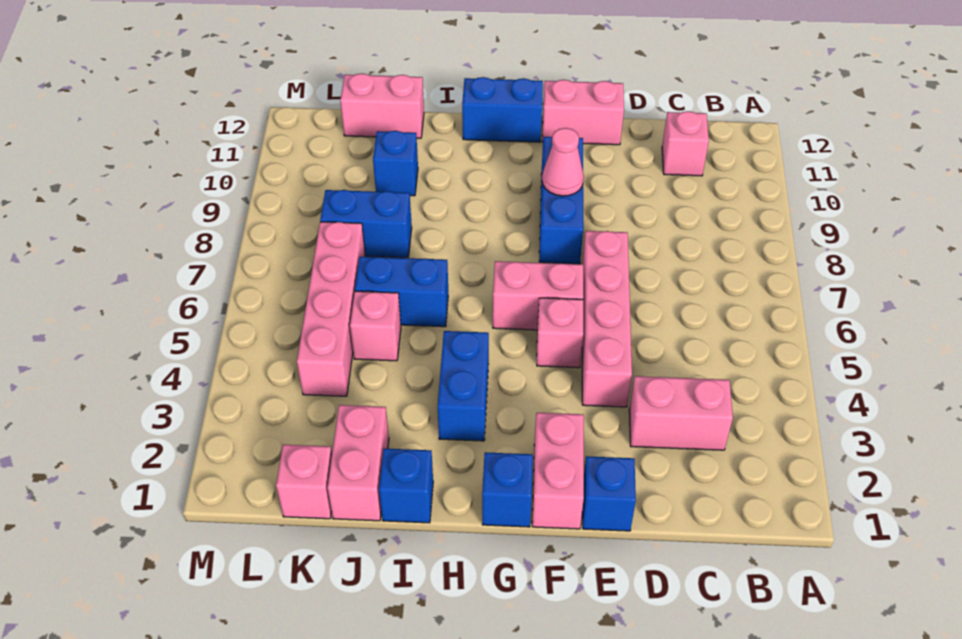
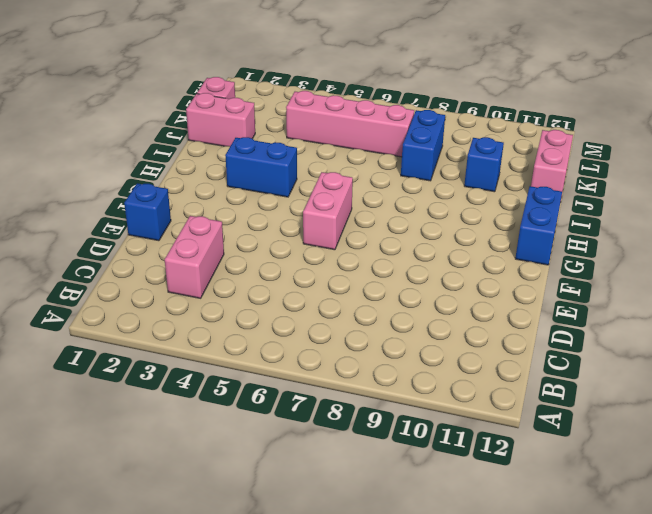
none -> pink brick C11 level 1
none -> pink brick E4:E7 level 1
none -> pink brick E12:F12 level 1

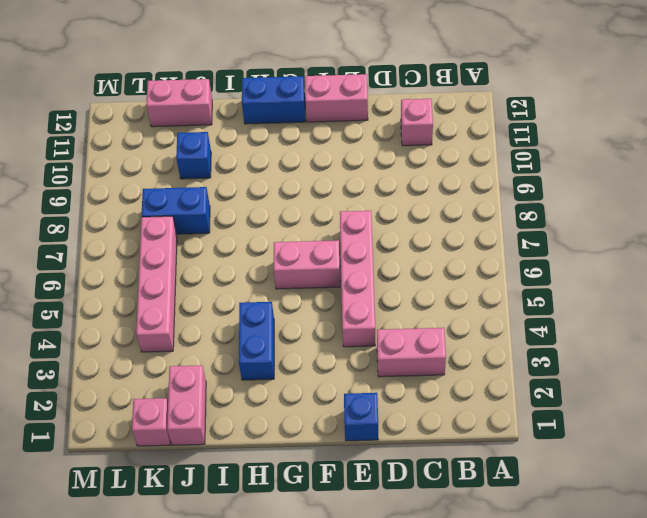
none -> pink brick F1:F2 level 1
none -> pink brick F5 level 1
none -> blue brick F8:F10 level 1

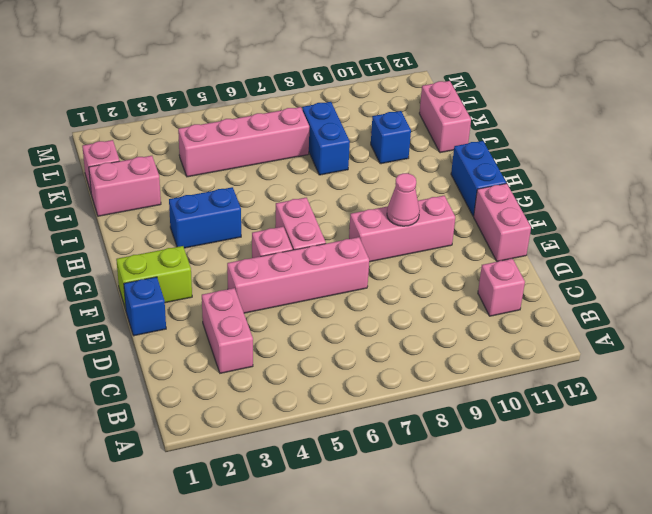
lime brick F1:F2 level 1 -> pink brick F1:F2 level 1
pink brick F8:F10 level 1 -> blue brick F8:F10 level 1
none -> blue brick G1 level 1
none -> blue brick I1 level 1
none -> blue brick I6:J6 level 1

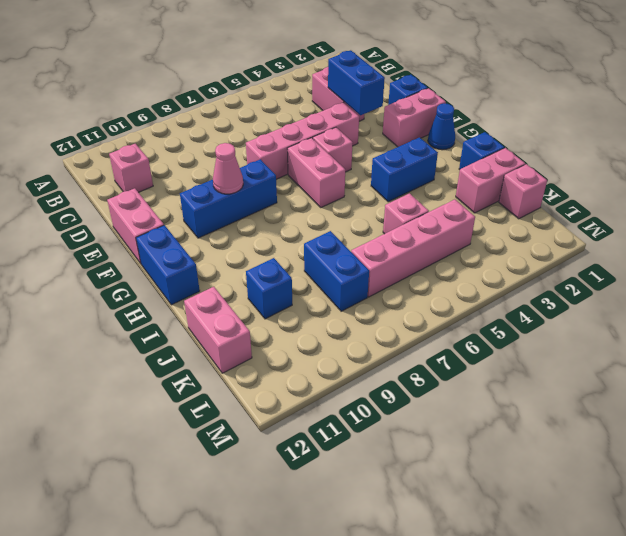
blue brick D3:E3 level 2 -> blue brick I6:J6 level 1
blue cone G1 level 1 -> blue brick G1 level 1

